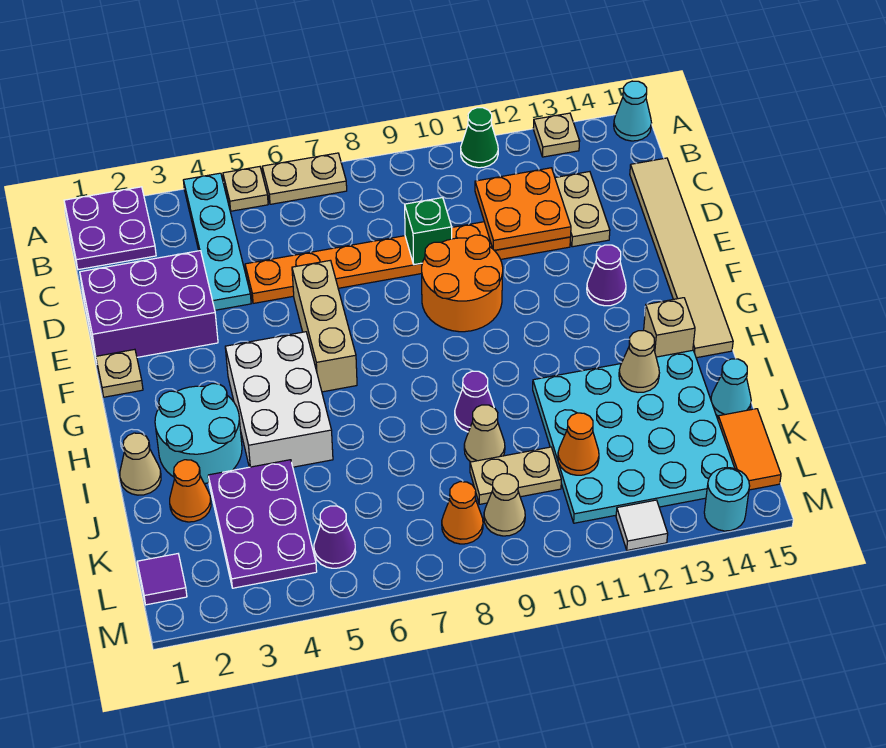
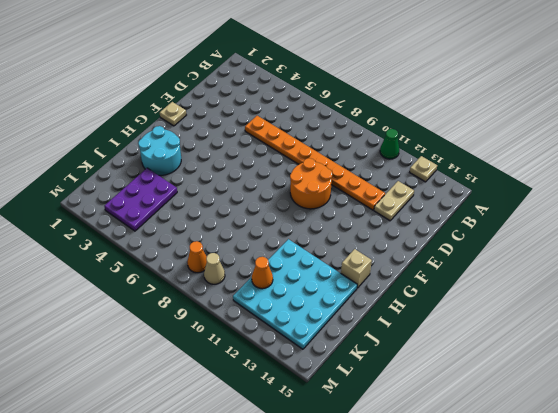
none -> purple plate A1:B2 level 1
none -> cyan plate A4:D4 level 1
none -> tan plate A5 level 1
none -> tan plate A6:A7 level 1

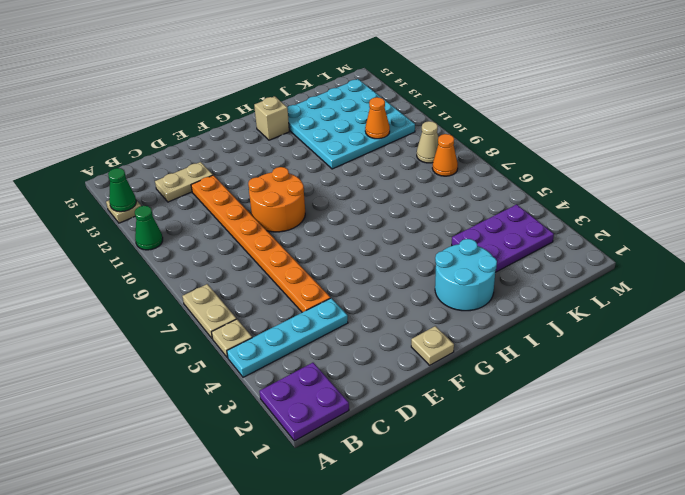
green cone A13 level 2 -> none
none -> cyan cone A15 level 1
none -> tan tile C15:H15 level 1
none -> purple brick D1:E3 level 1
none -> tan brick E6:G6 level 1

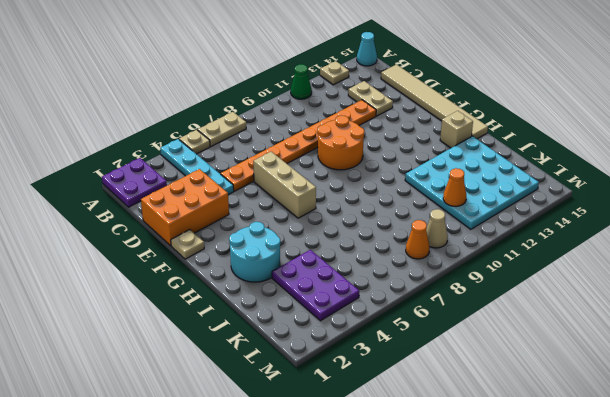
orange brick D1:E3 level 1 -> purple brick D1:E3 level 1
none -> purple cone F13 level 1
none -> white brick G4:I5 level 1
none -> tan cone I1 level 1
none -> purple cone I9 level 1

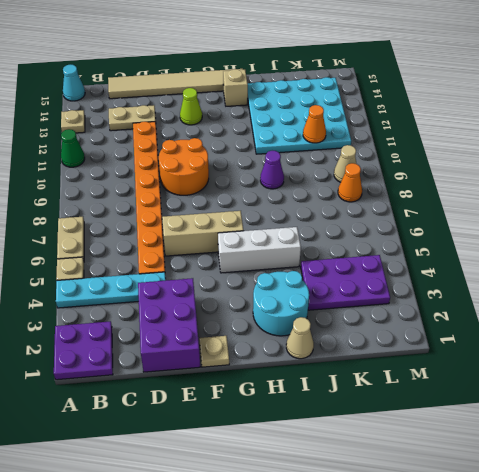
lime cone F13 level 1 -> purple cone F13 level 1
white brick G5:I5 level 1 -> white brick G4:I5 level 1
none -> orange cone J2 level 1
none -> tan cone J9 level 1
none -> cyan cone J15 level 1
none -> tan plate K9:K10 level 1

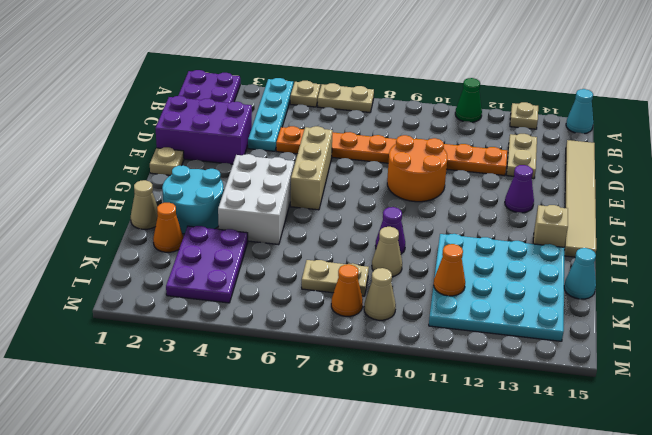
tan plate K7:K8 level 1 -> tan plate K9:K10 level 1
none -> orange tile K15:L15 level 1
none -> purple tile L1 level 1
none -> purple cone L5 level 1
none -> white tile M12 level 1

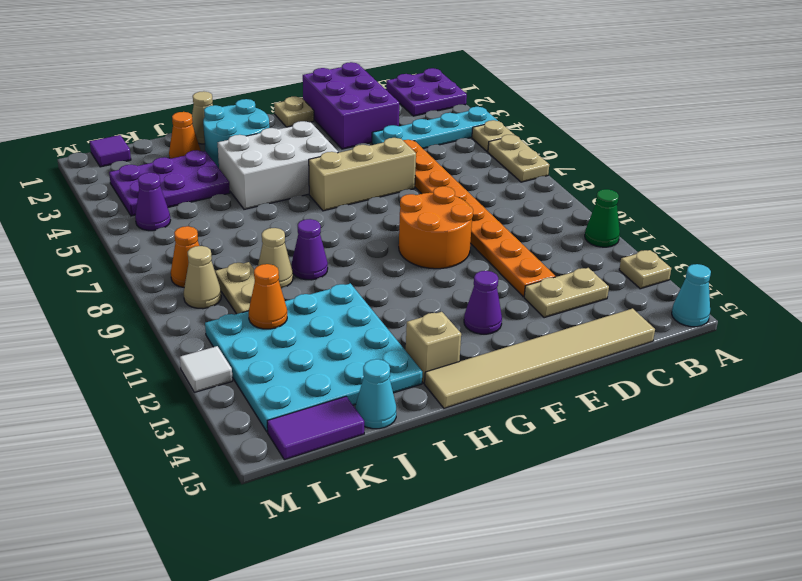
purple tile K15:L15 level 1 -> orange tile K15:L15 level 1
none -> cyan round brick M14 level 1
none -> orange plate C11:D12 level 2
none -> green brick D9 level 2
none -> tan cone I13 level 2

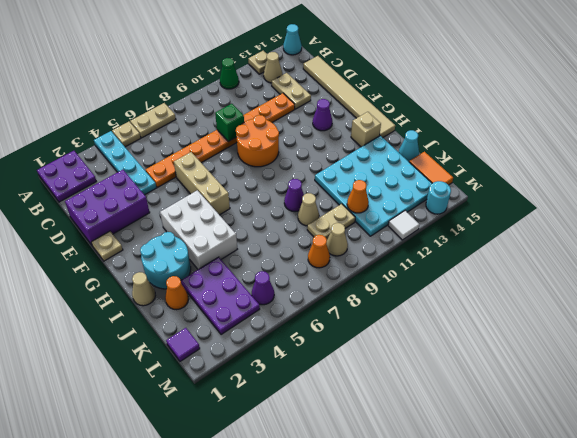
tan cone B13 level 1 -> tan cone I13 level 2
none -> orange plate C11:D12 level 2

